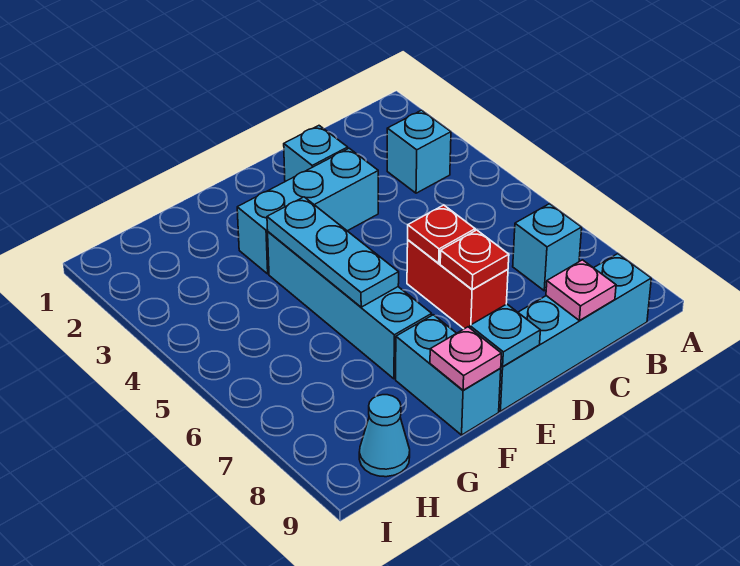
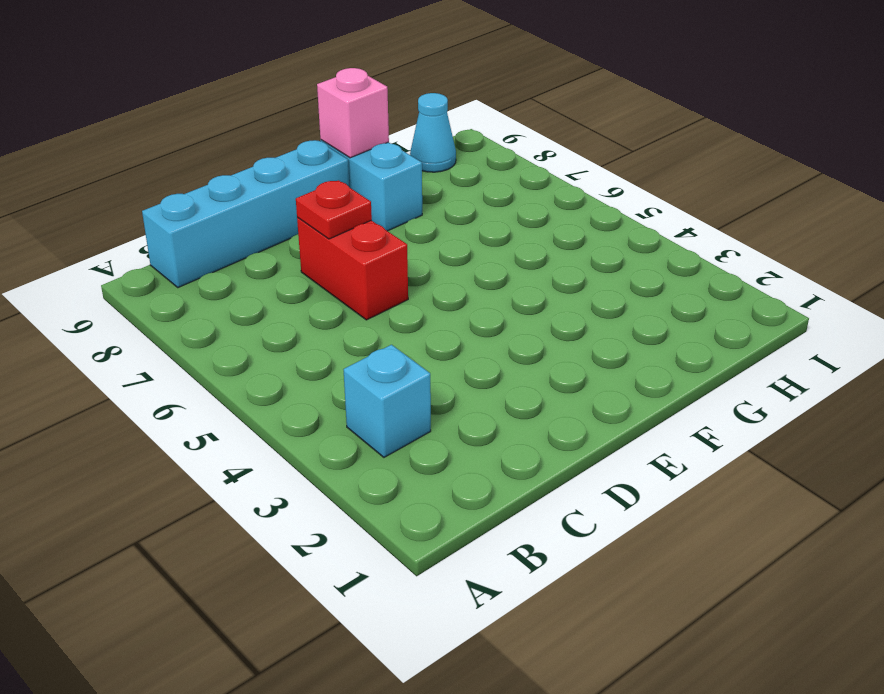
pink brick F9 level 2 -> pink plate F9 level 2
none -> cyan brick B7 level 1
none -> cyan brick D2 level 1
none -> cyan brick D3:F3 level 1

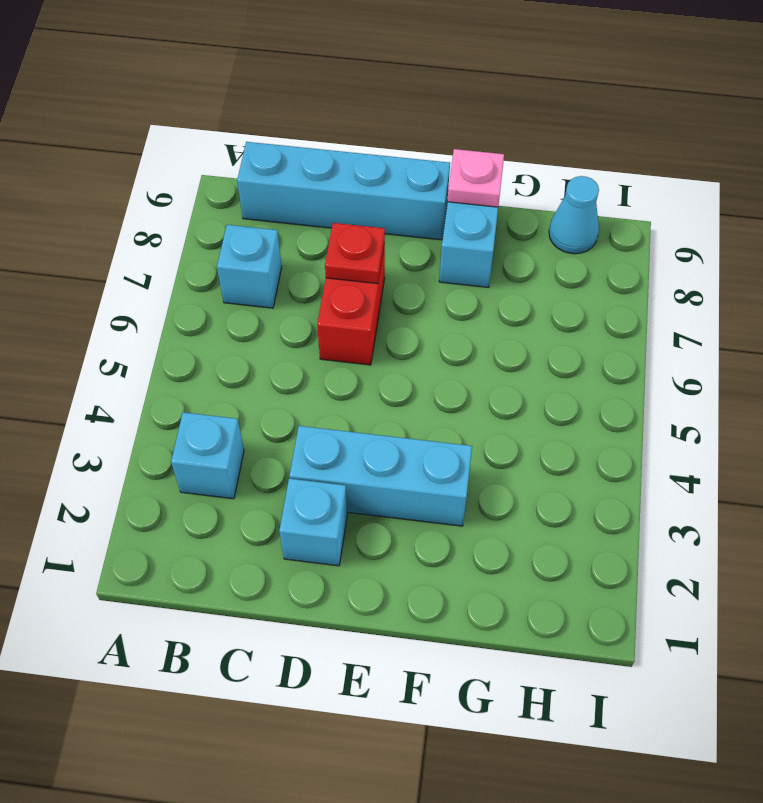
none -> cyan brick F4:F7 level 1
none -> pink plate C9 level 2
none -> red plate D6 level 2

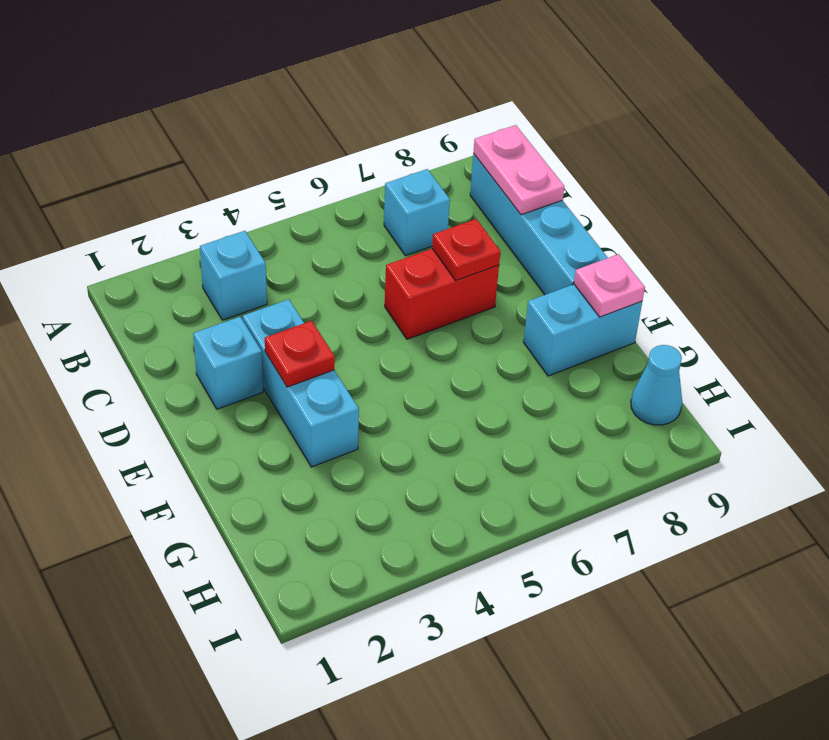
pink plate B9:C9 level 2 -> pink plate C9 level 2
red plate E3 level 2 -> red plate D6 level 2
none -> cyan brick F4:F7 level 1
none -> cyan plate E9 level 2
none -> cyan plate F4:F6 level 2

